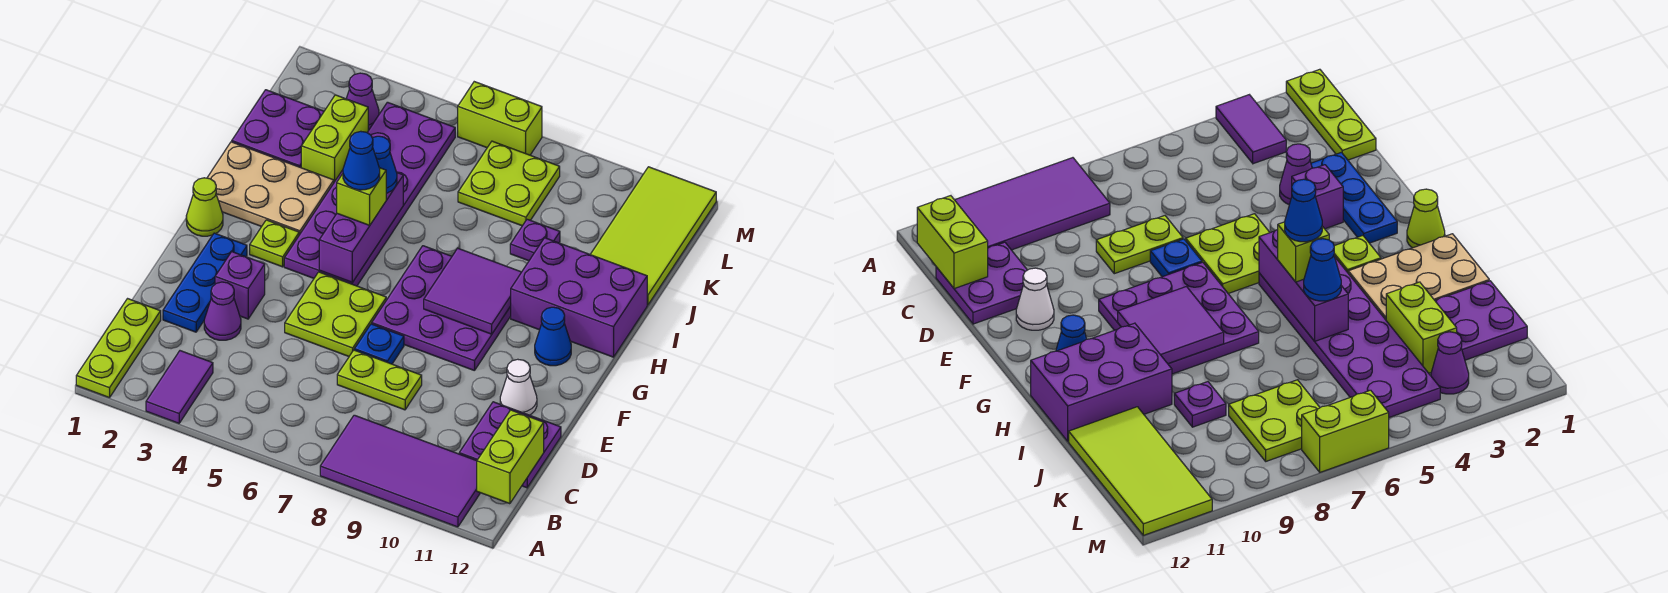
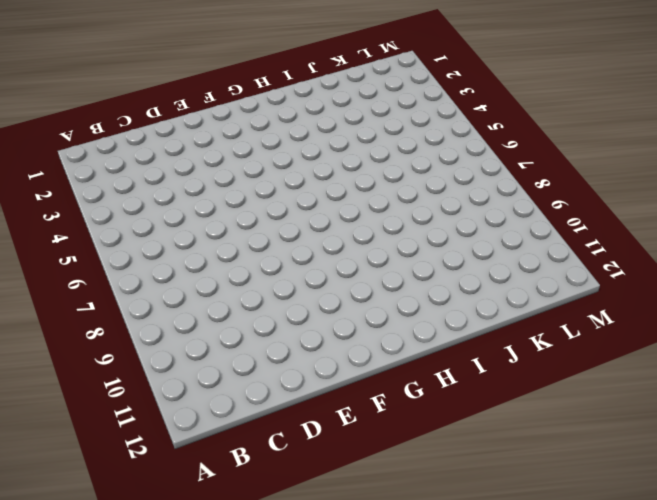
none -> lime plate A1:C1 level 1
none -> purple tile A3:B3 level 1
none -> purple tile A8:B11 level 1
none -> purple plate C11:D12 level 1

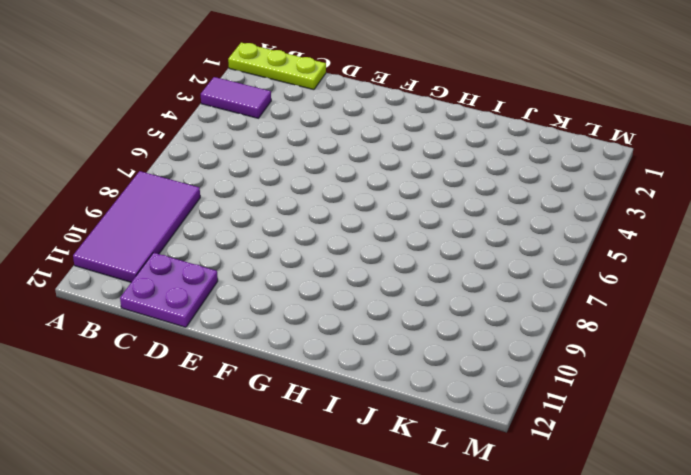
none -> blue plate D2:F2 level 1
none -> purple cone D3 level 1
none -> lime plate D7:D8 level 1
none -> purple brick E3 level 1

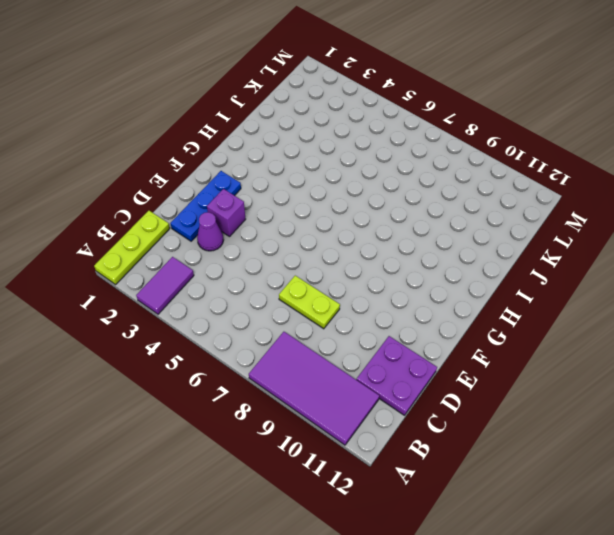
none -> lime plate E5:F6 level 1
none -> blue plate E7 level 1
none -> white cone E11 level 1
none -> purple plate F7:H9 level 1

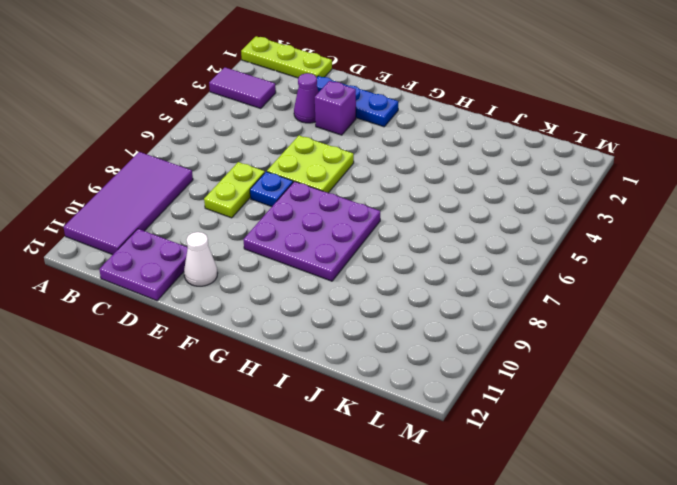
none -> lime cone G1 level 1
none -> lime plate G3 level 1
none -> purple plate G4:L5 level 1
none -> blue cone G11 level 1

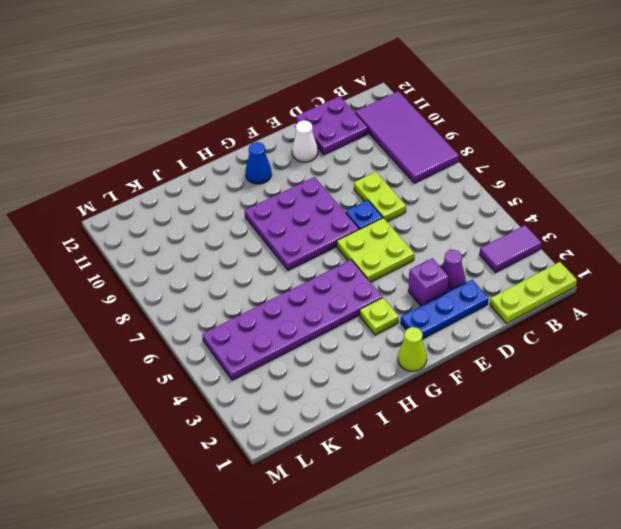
none -> tan plate H1:I3 level 1
none -> purple brick H10:I12 level 1
none -> purple plate J1:K2 level 1
none -> lime brick J3:K3 level 1

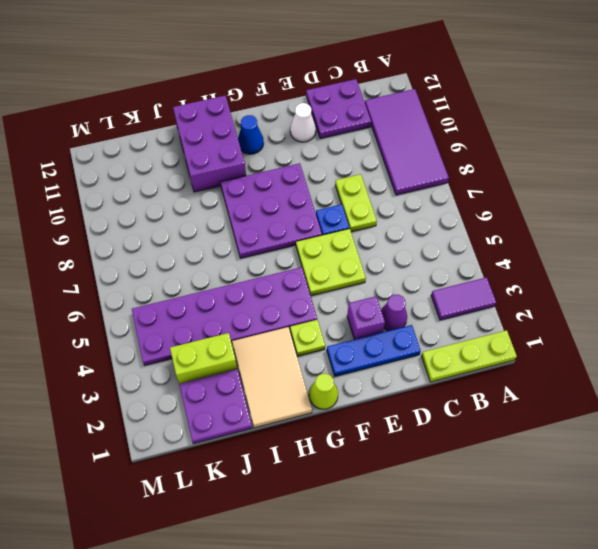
tan tile H1:I3 level 1 -> tan plate H1:I3 level 1
none -> purple plate J9 level 1
none -> lime tile J11:M12 level 1
none -> lime plate K7:L8 level 1
none -> purple cone L3 level 1

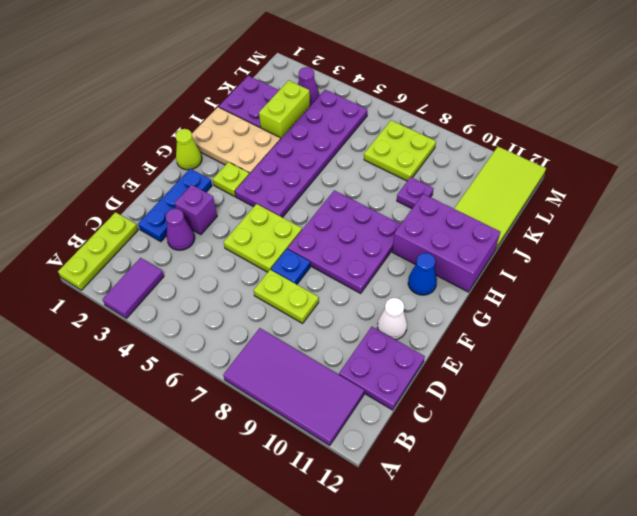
none -> lime brick M6:M7 level 1
none -> lime brick B12:C12 level 2
none -> purple brick G5:I5 level 2
none -> purple tile G8:H9 level 2

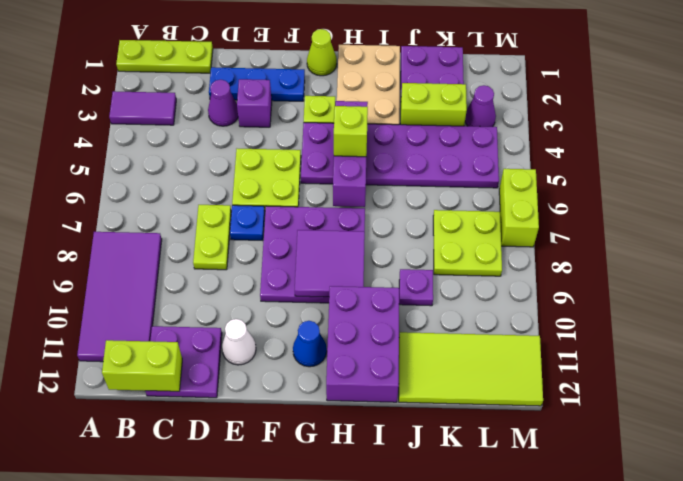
purple brick H4:H6 level 2 -> purple brick G5:I5 level 2
none -> blue cone I5 level 3
none -> blue cone H5 level 4

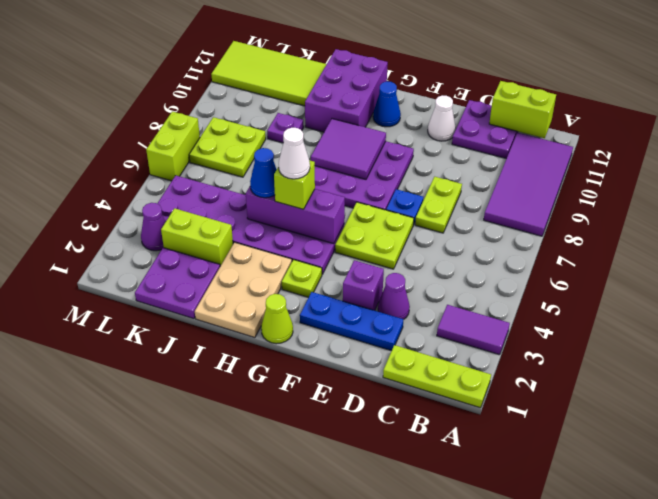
white cone H5 level 4 -> blue cone H5 level 4

